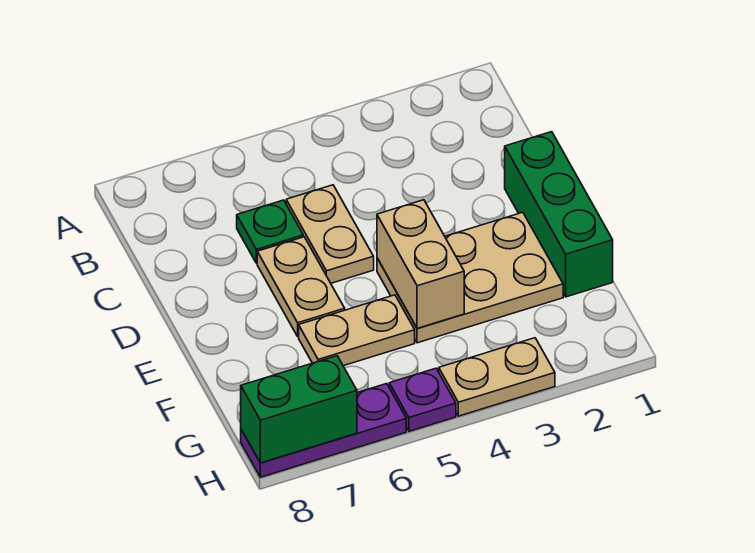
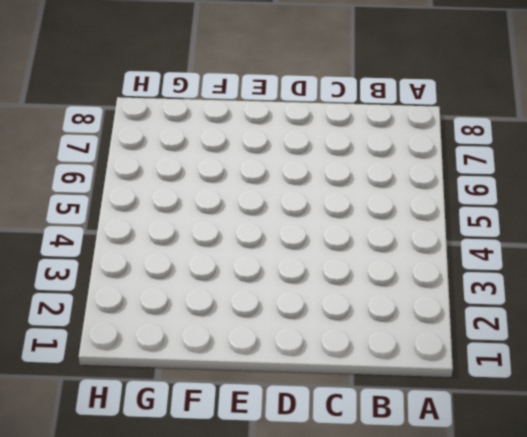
none -> tan plate C5:D5 level 1
none -> green plate C6 level 1

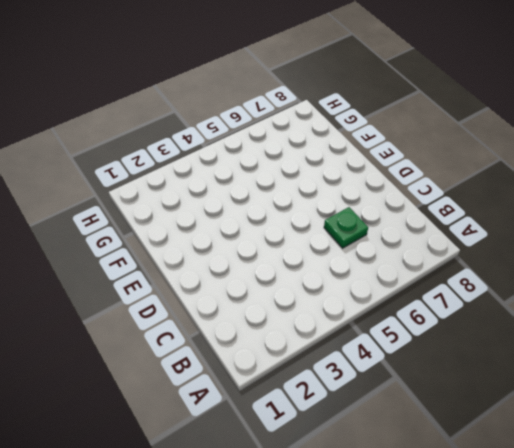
none -> tan plate C5:D5 level 1
none -> green brick D1:F1 level 1

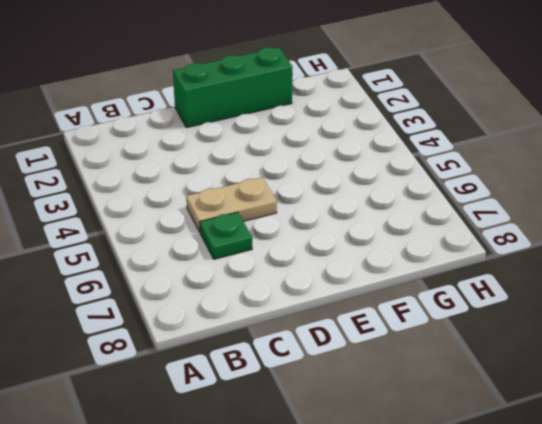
none -> tan plate D6:E6 level 1
none -> tan plate E2:F4 level 1

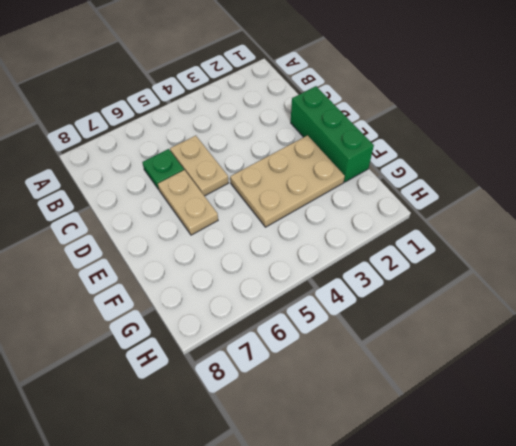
none -> tan plate F5:F6 level 1
none -> tan plate H3:H4 level 1

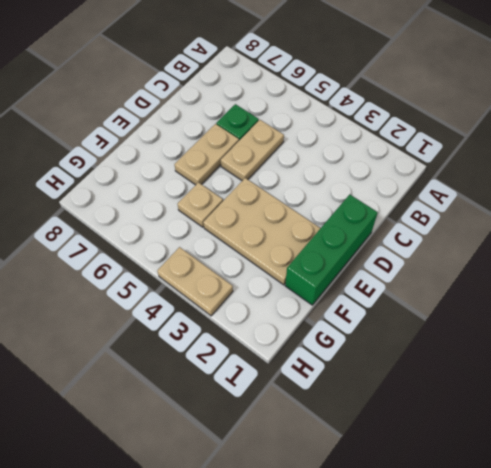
tan plate F5 level 1 -> tan plate F5:F6 level 1
none -> purple plate H5 level 1
none -> purple plate H6:H8 level 1

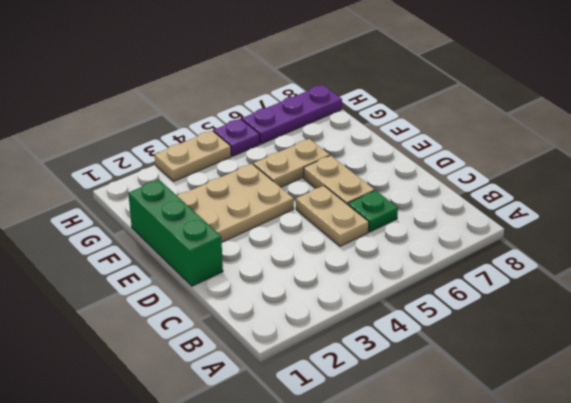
none -> tan brick E4:F4 level 2
none -> green brick H7:H8 level 2

